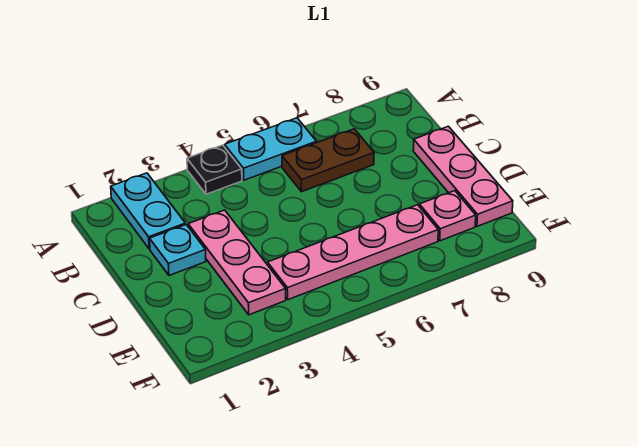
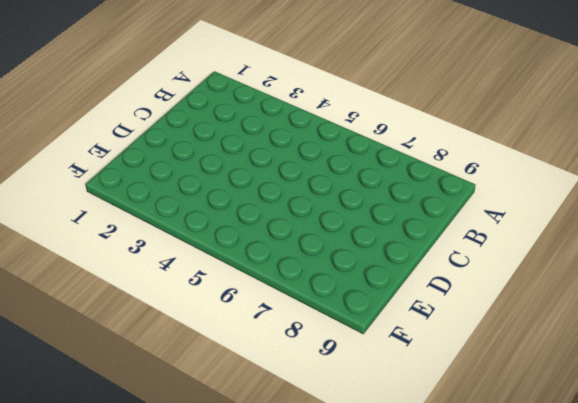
none -> cyan plate A2:B2 level 1
none -> black plate A4 level 1

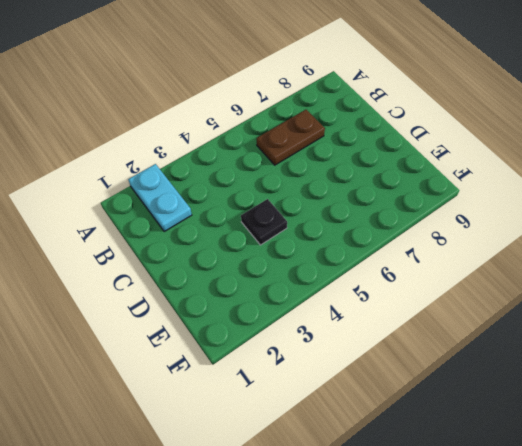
black plate D4 level 1 -> black plate A4 level 1
none -> cyan plate A5:A6 level 1
none -> cyan plate C2 level 1

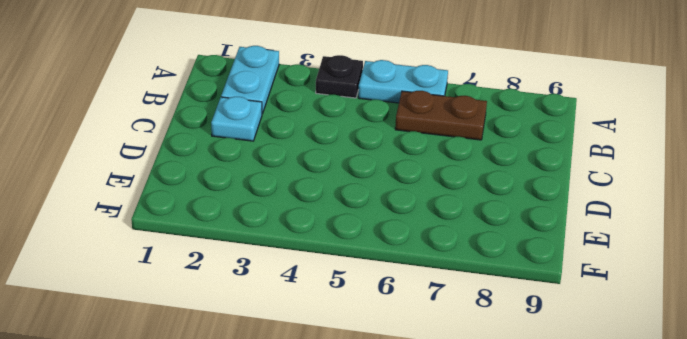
none -> pink plate C3:E3 level 1
none -> pink plate C9:E9 level 1

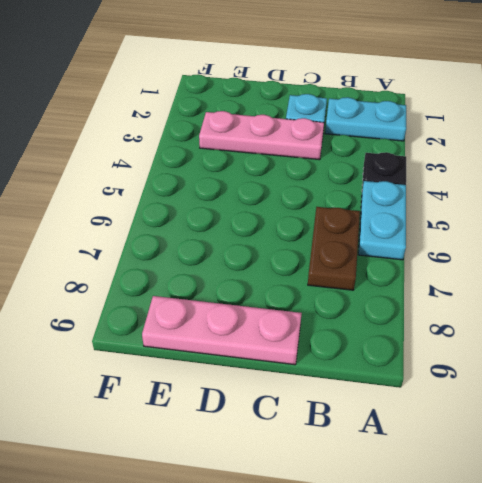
none -> pink plate E4:E7 level 1
none -> pink plate E8 level 1

